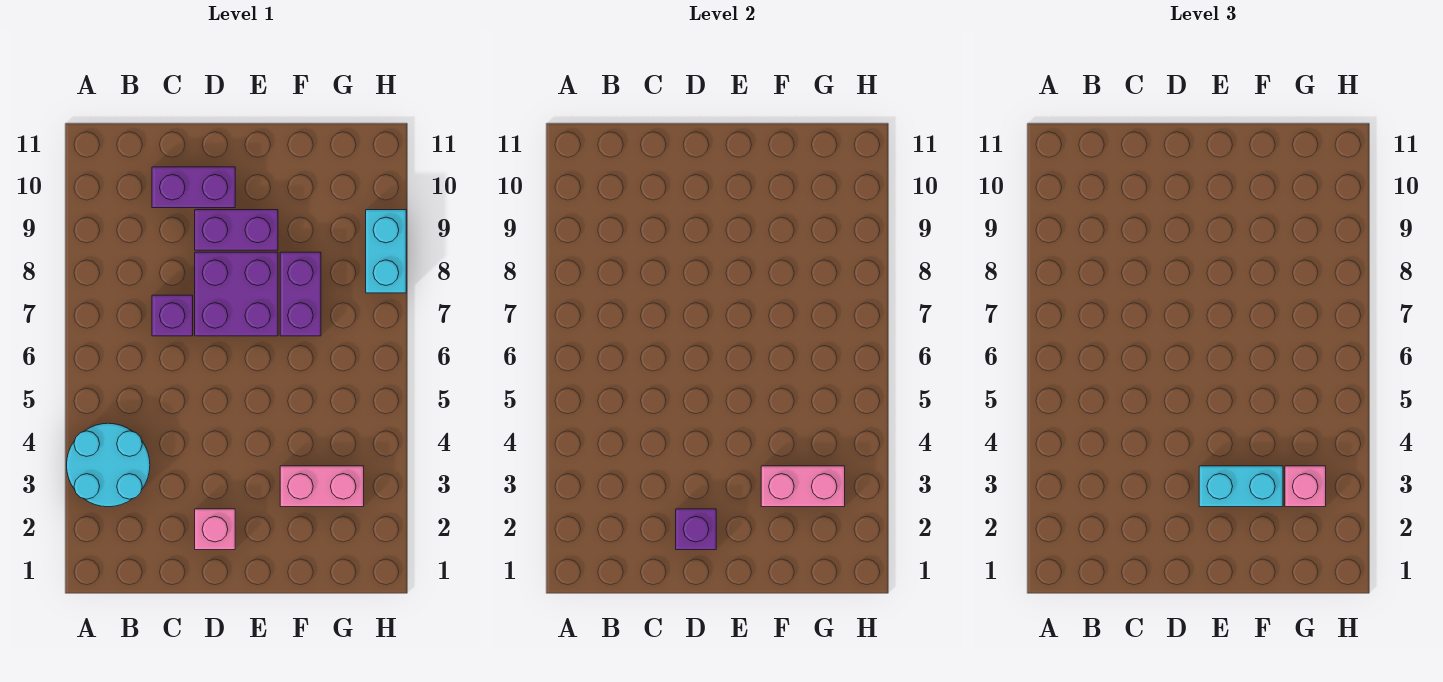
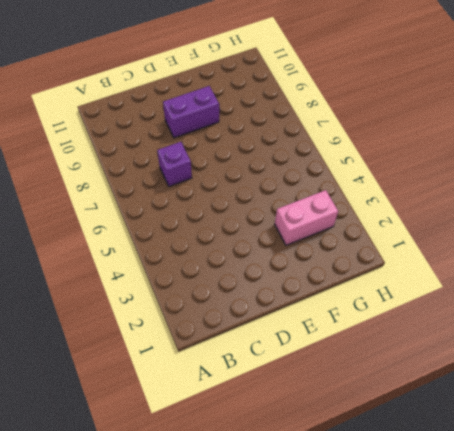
none -> cyan round brick A3:B4 level 1
none -> purple brick C10:D10 level 1
none -> pink brick D2 level 1

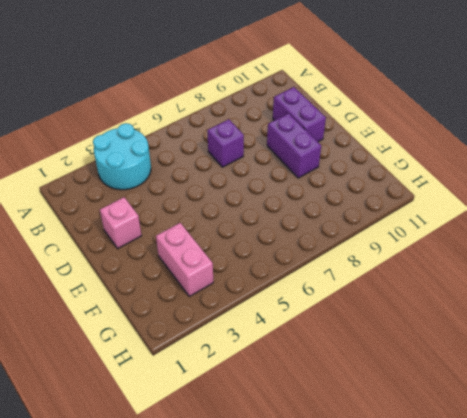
none -> purple brick D7:E8 level 1
none -> purple brick F7:F8 level 1
none -> cyan brick H8:H9 level 1

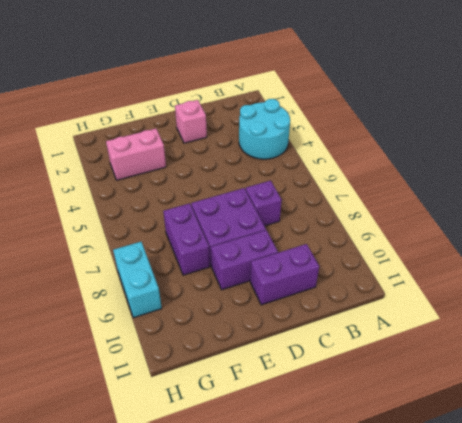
none -> purple brick D2 level 2
none -> pink brick F3:G3 level 2
none -> cyan brick E3:F3 level 3

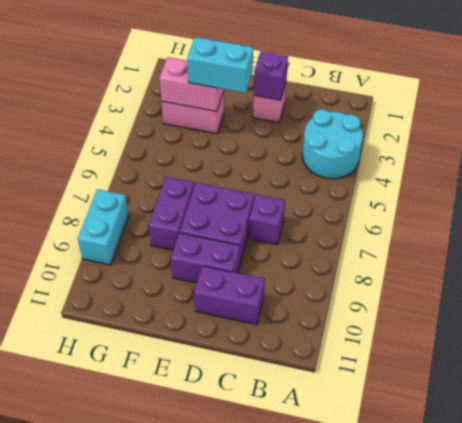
none -> pink brick G3 level 3

